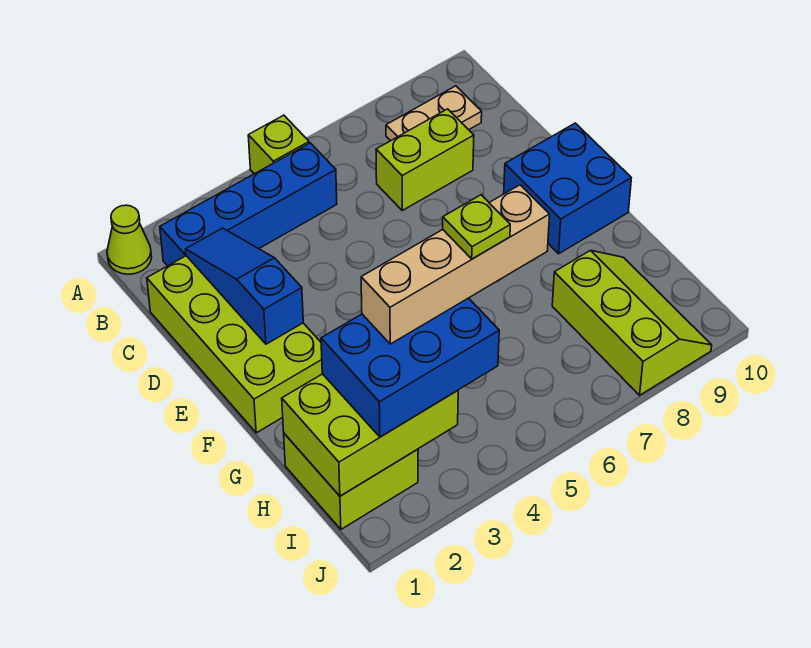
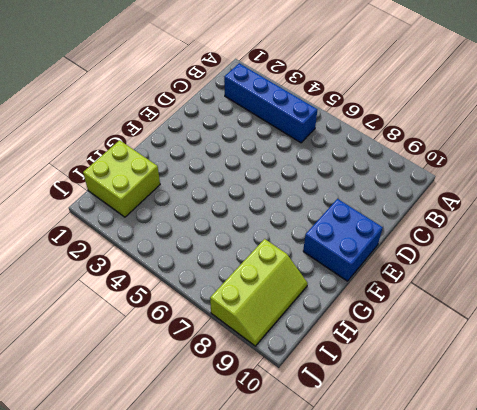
none -> lime cone A1 level 1
none -> lime brick A5 level 1
none -> tan plate B8:B9 level 1

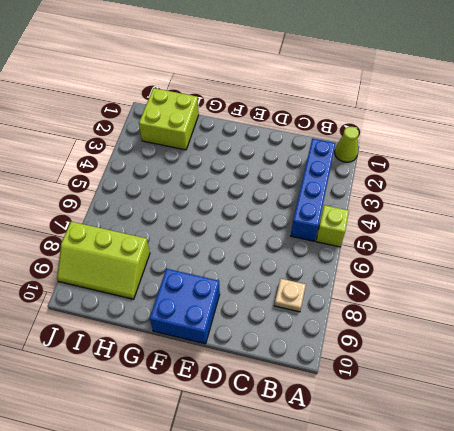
tan plate B8 level 1 -> tan plate B8:B9 level 1
none -> lime brick C1:F2 level 1
none -> lime brick C7:C8 level 1
none -> blue slope C2:E2 level 2 top E

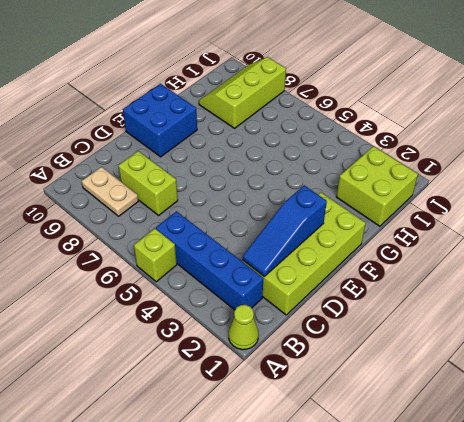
none -> lime brick H1:I3 level 2
none -> blue brick H2:I4 level 3
none -> tan brick H3:H6 level 4

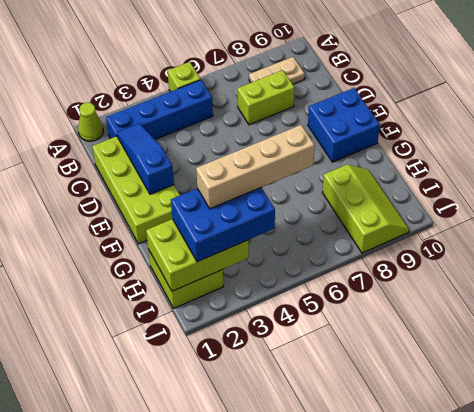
none -> lime plate H5 level 5

